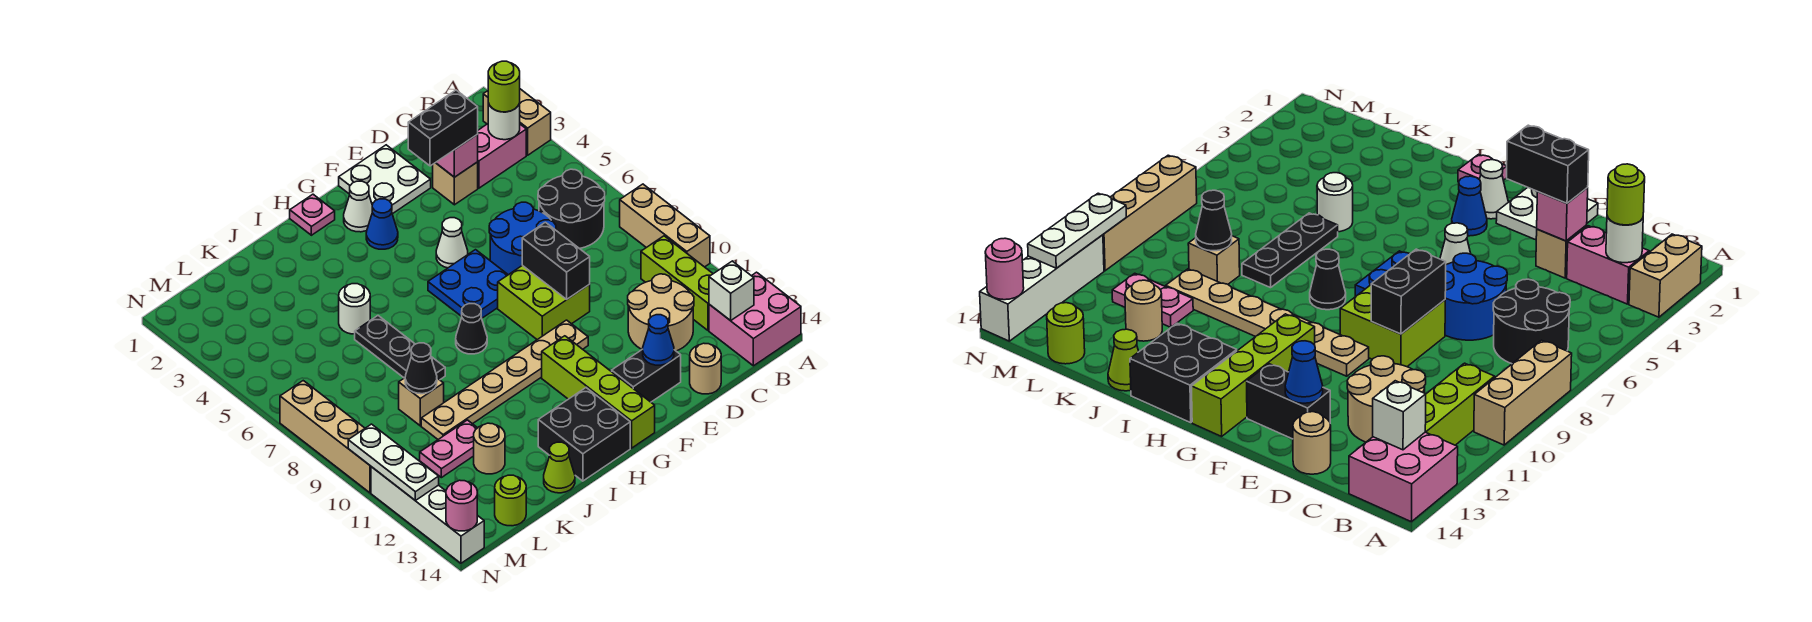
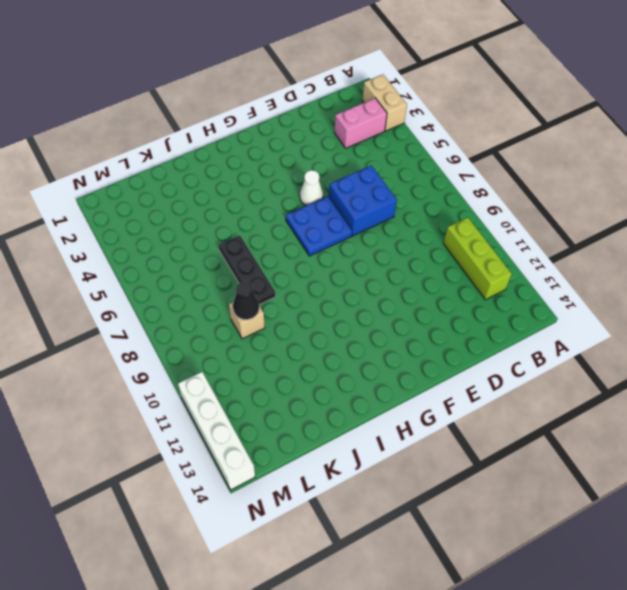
blue brick D6:E7 level 1 -> blue round brick D6:E7 level 1
none -> tan brick A8:A10 level 1
none -> pink brick A13:B14 level 1
none -> black round brick B6:C7 level 1
none -> tan round brick C11:D12 level 1

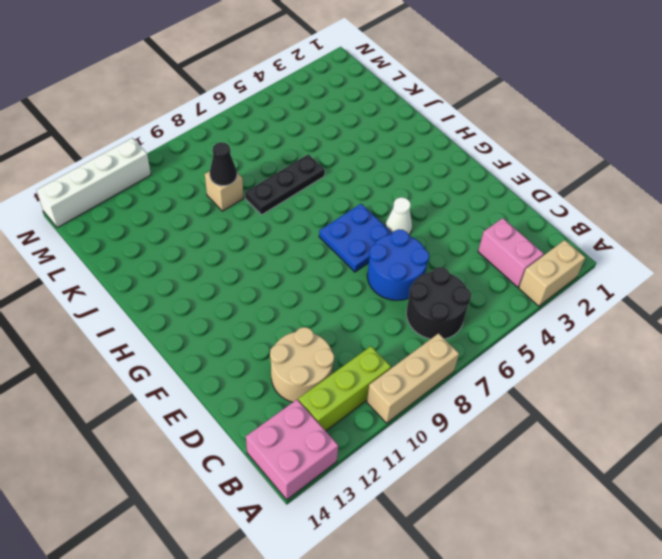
none -> tan brick D3 level 1
none -> tan round brick D14 level 1
none -> white plate E1:F2 level 1
none -> lime brick E8:F9 level 1

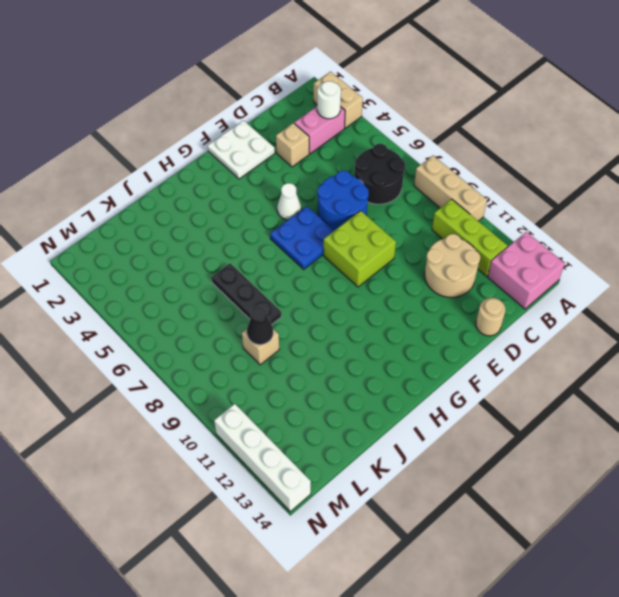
none -> black brick E13:F13 level 1
none -> tan plate F10:K10 level 1
none -> white cone G2 level 1
none -> blue cone G3 level 1

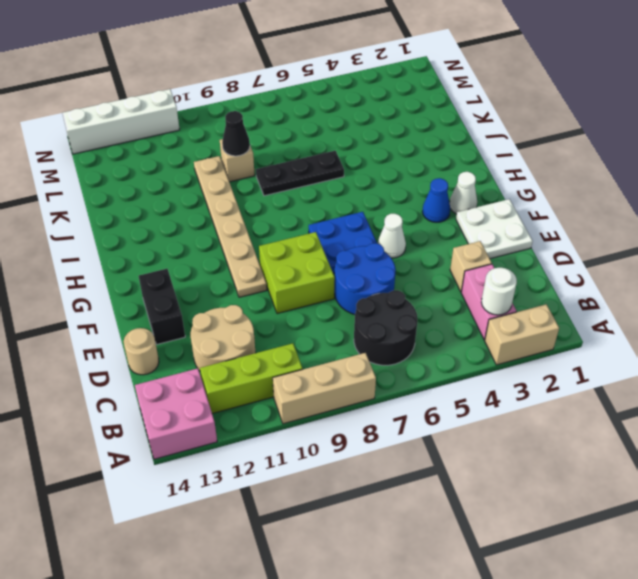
none -> lime brick G11:G14 level 1
none -> pink plate H1 level 1
none -> black cone H8 level 1
none -> black brick H13:I14 level 1

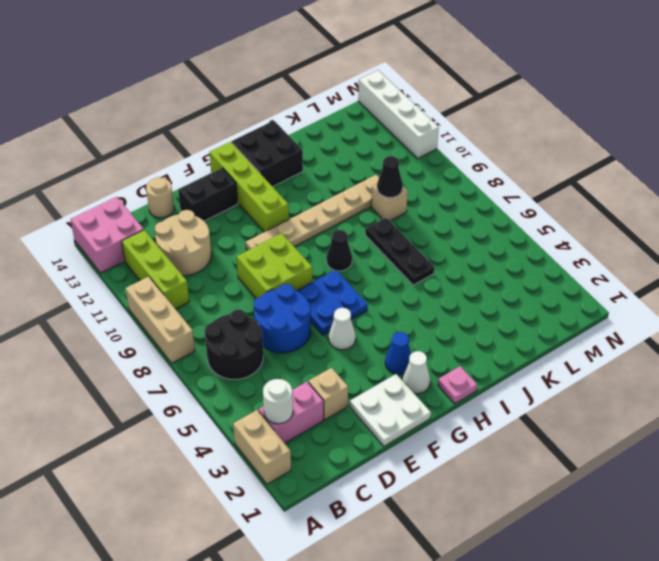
none -> white round brick J5 level 1
none -> lime cone J14 level 1
none -> pink plate K11:L11 level 1
none -> tan round brick K12 level 1

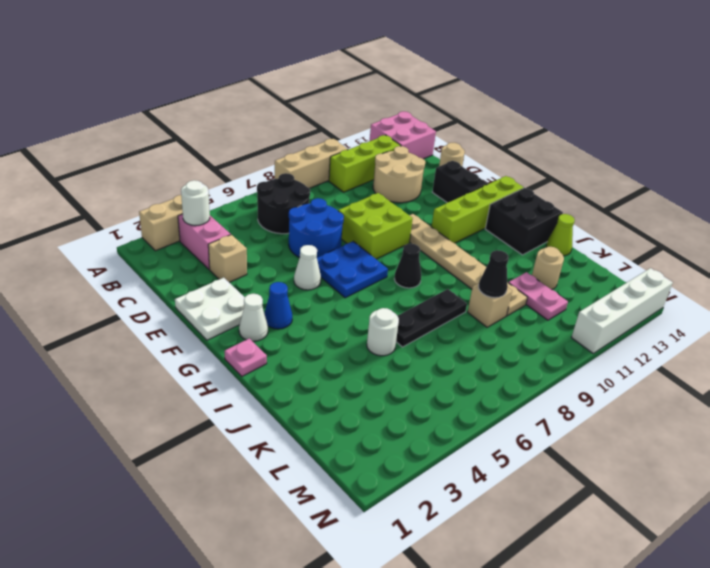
none -> lime round brick L14 level 1
none -> tan brick N7:N10 level 1
none -> white brick B13 level 2
none -> pink brick D3 level 2

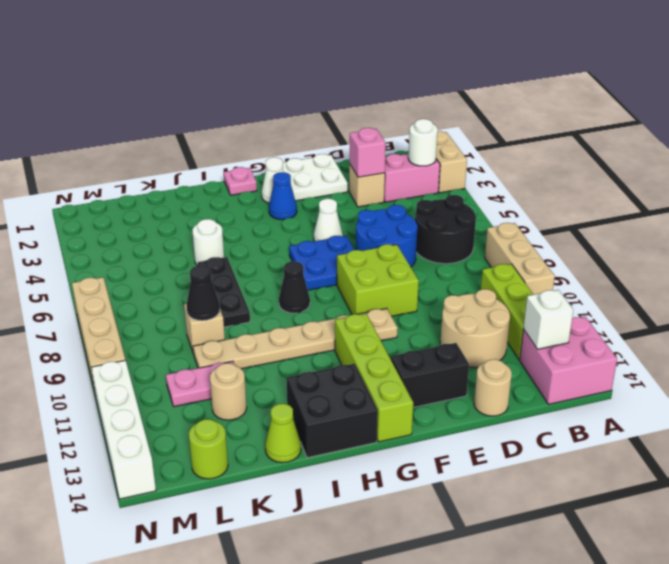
none -> black brick E8:E9 level 2
none -> blue cone E13 level 2
none -> white plate N10:N12 level 2
none -> pink round brick N14 level 2

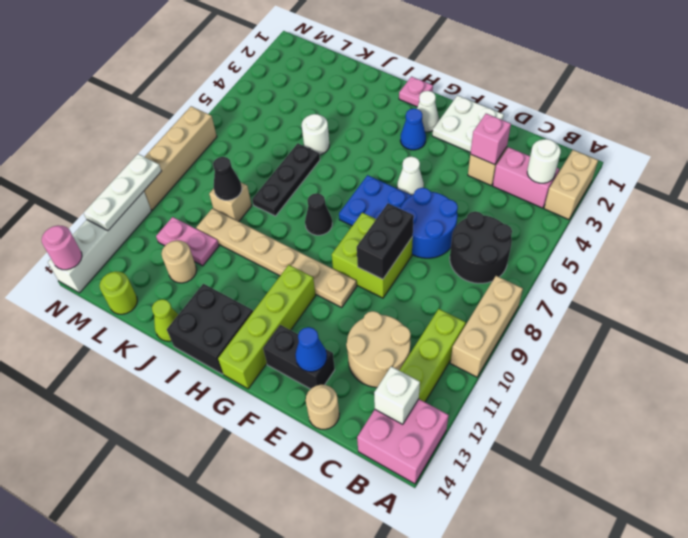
none -> lime round brick B3 level 3
none -> black brick D3:E3 level 3

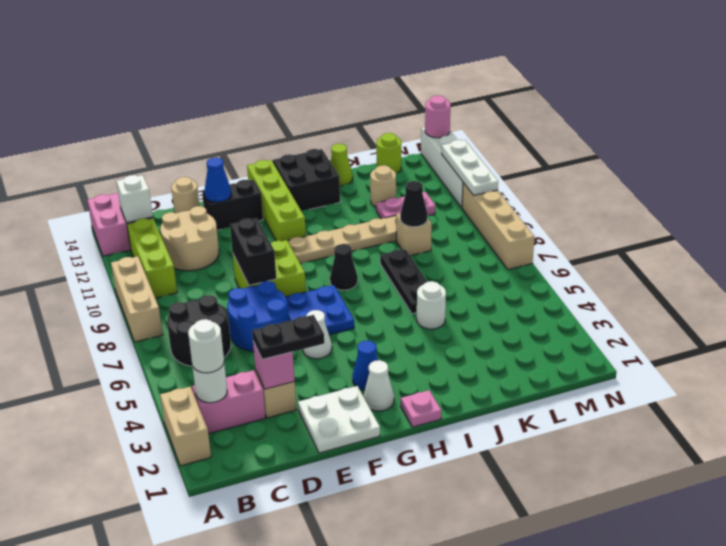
white round brick B3 level 3 -> lime round brick B3 level 3
black plate D3:E3 level 3 -> black brick D3:E3 level 3

